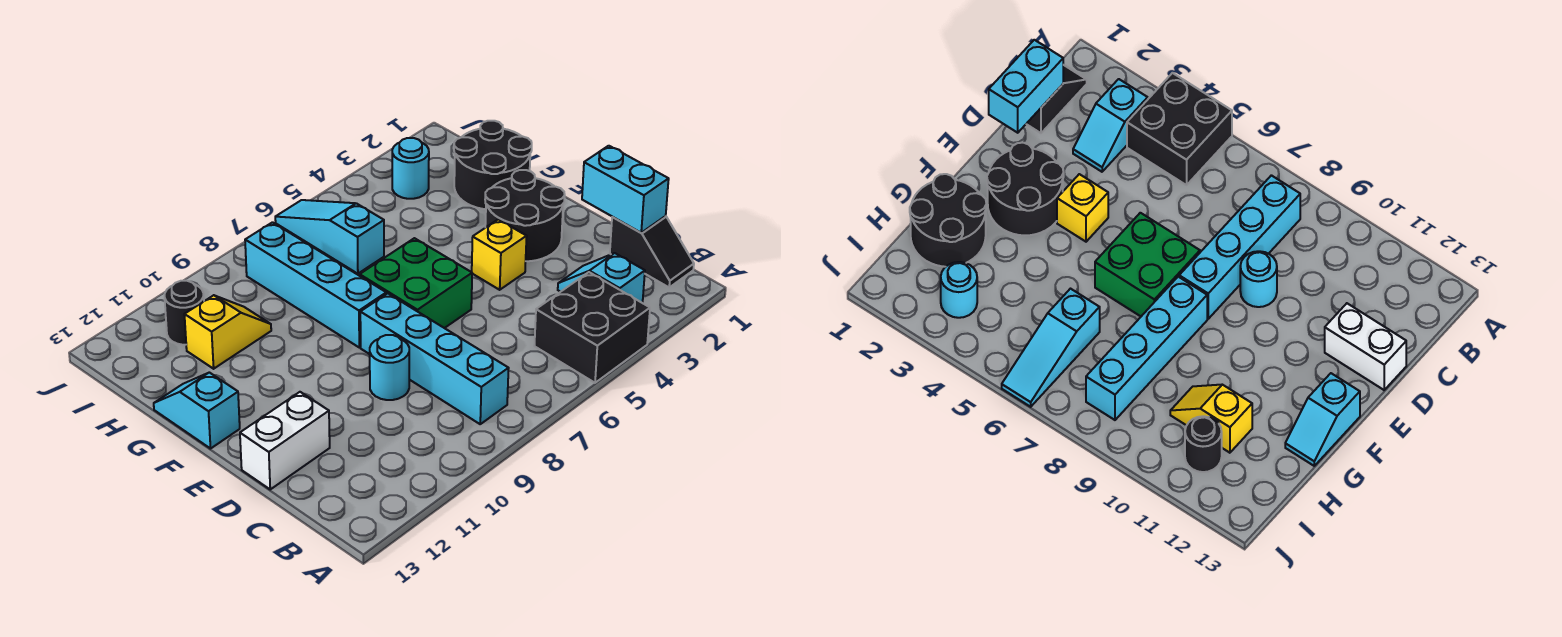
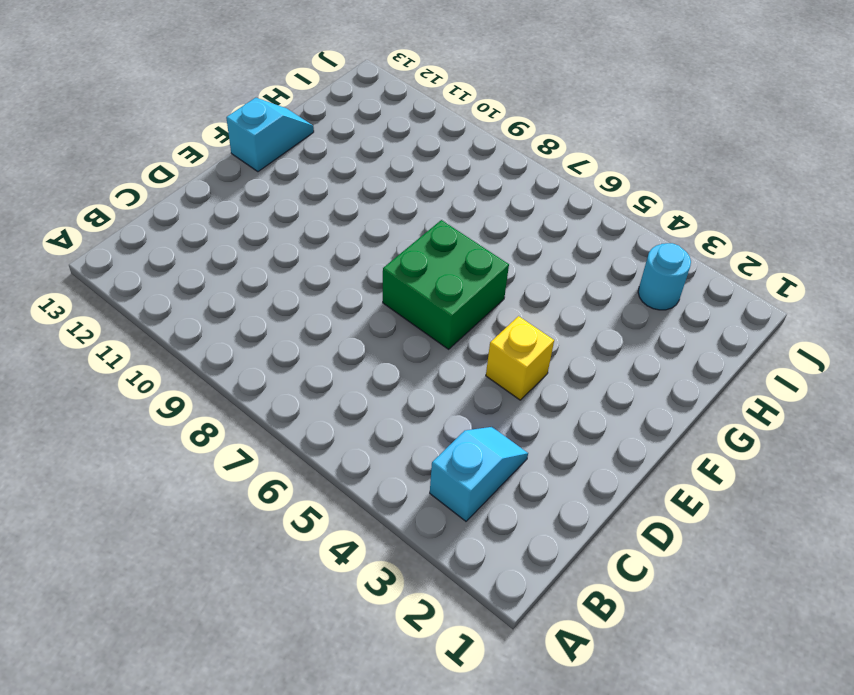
none -> black brick A4:B5 level 1
none -> black slope B1:C1 level 1 top C
none -> cyan brick B8:E8 level 1

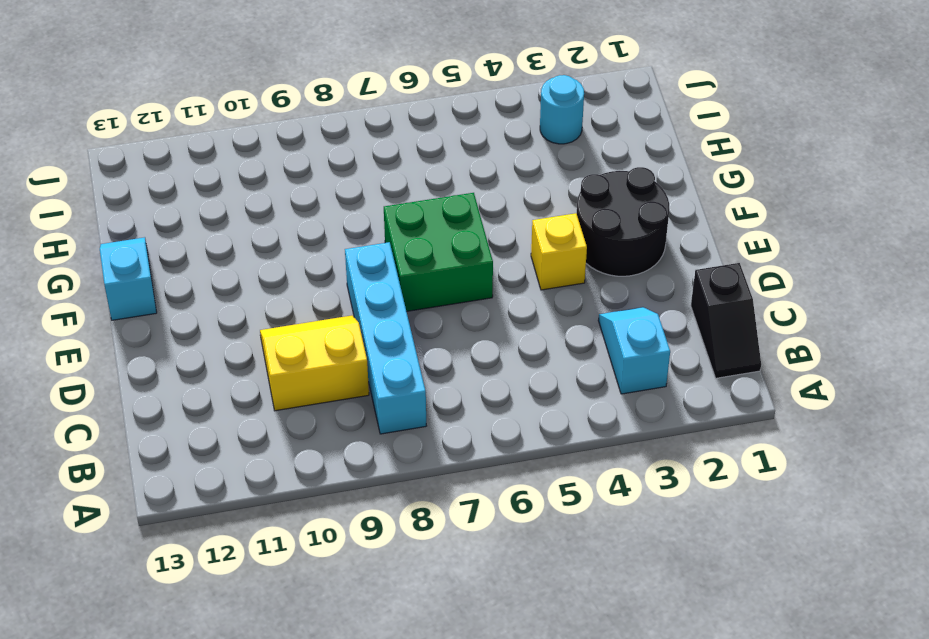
yellow slope C9:D10 level 1 top C -> cyan round brick D9 level 1
none -> black brick A4:B5 level 1
none -> white brick D12:D13 level 1
none -> cyan brick F8:I8 level 1

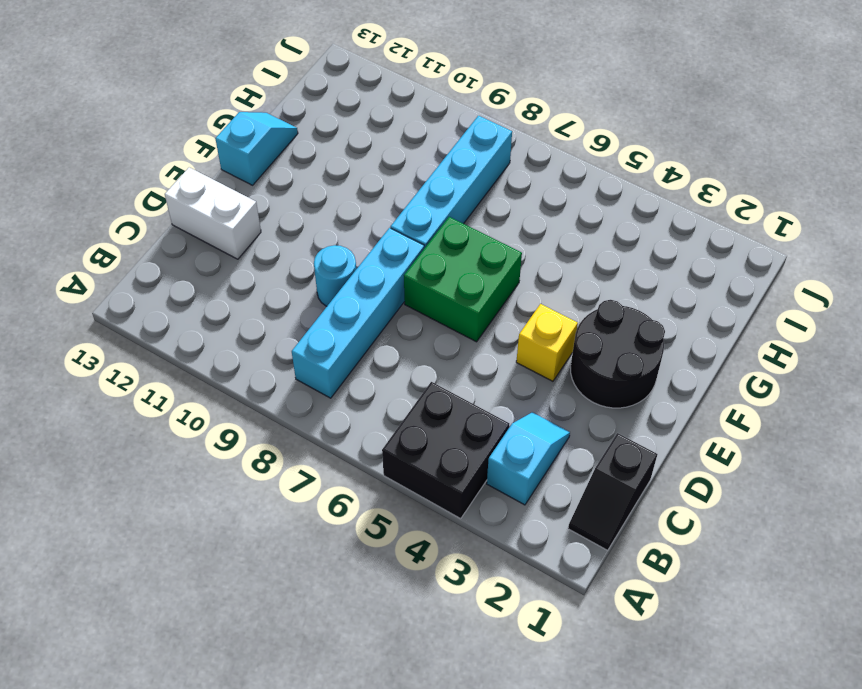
none -> black round brick G1:H2 level 1
none -> cyan slope H6:J6 level 1 top H
none -> yellow slope H10:H11 level 1 top 11

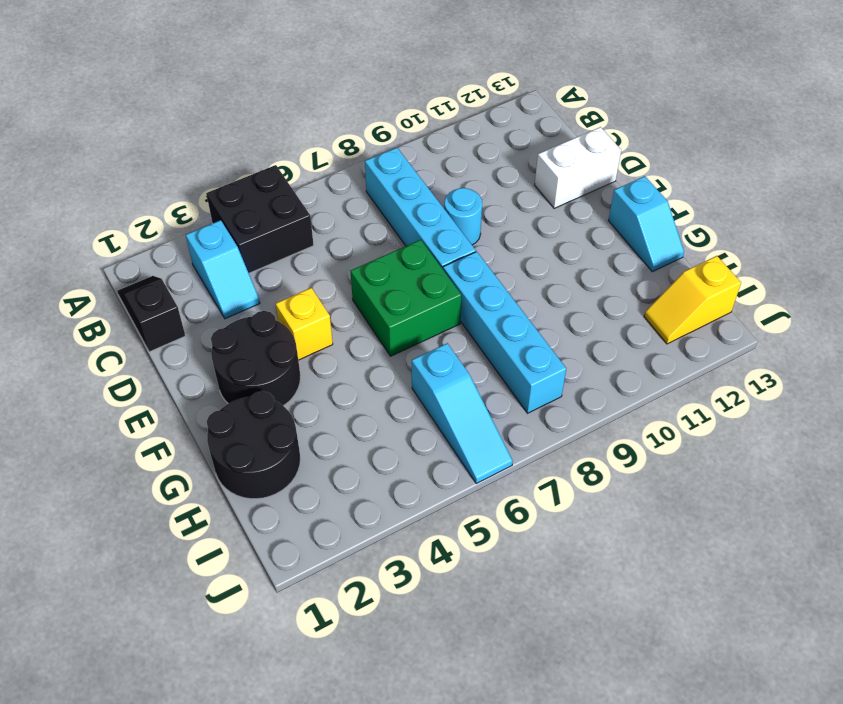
yellow slope I12:I13 level 1 top 13 -> yellow slope H10:H11 level 1 top 11
none -> cyan round brick I3 level 1
none -> black round brick I11 level 1
none -> cyan brick C1:D1 level 2

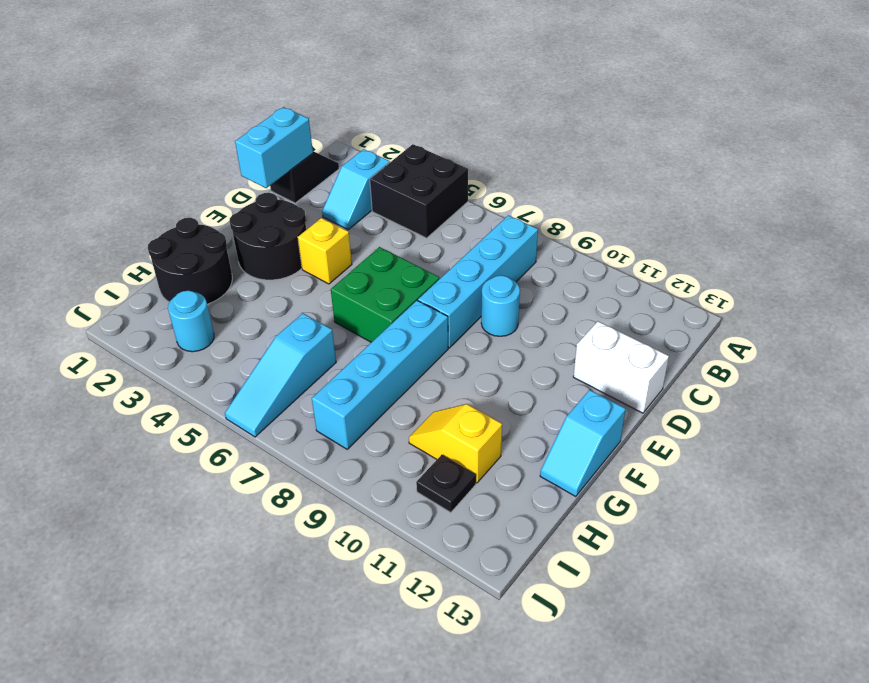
black plate I11 level 1 -> black round brick I11 level 1

